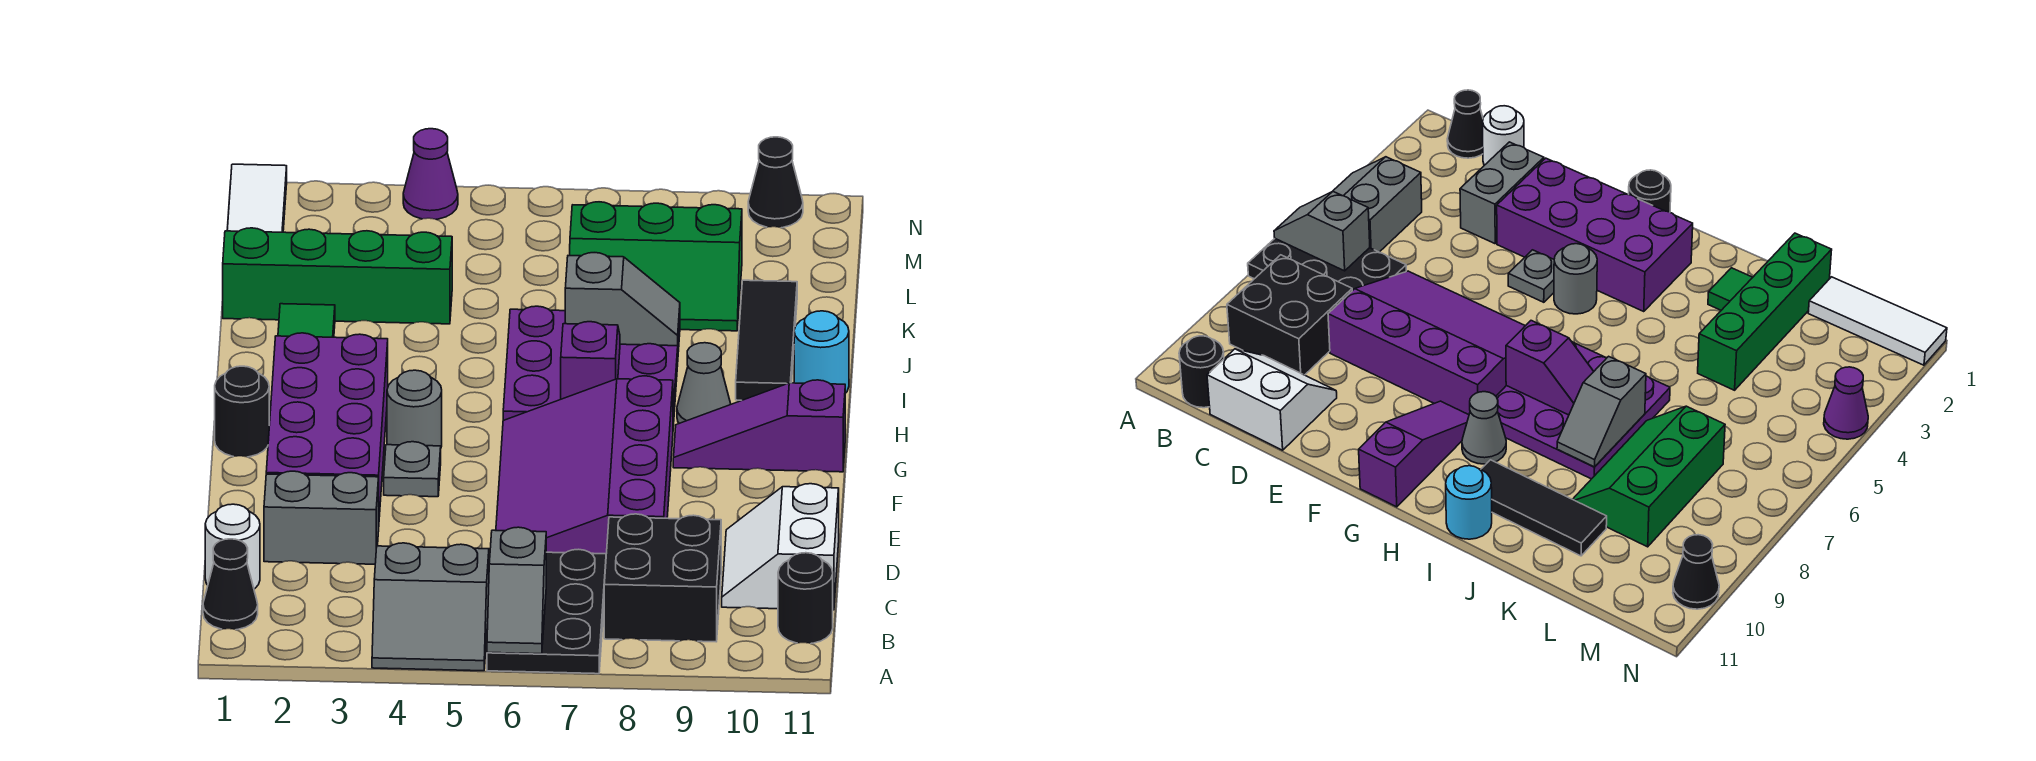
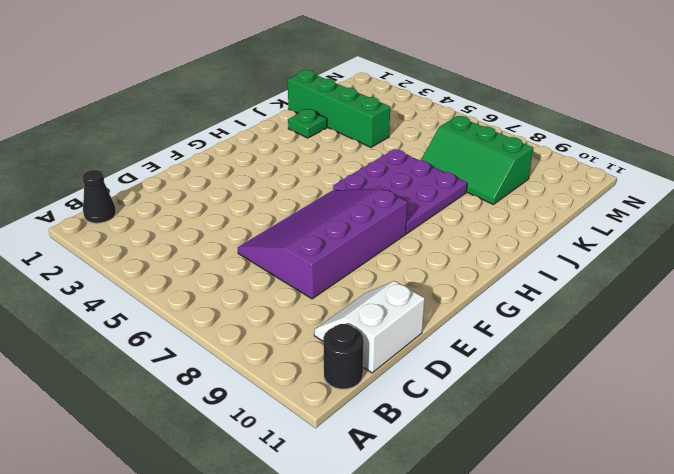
green plate J2 level 1 -> green tile J2 level 1
none -> grey slope A4:B5 level 1 top B
none -> black plate A6:C7 level 1
none -> black brick B8:C9 level 1

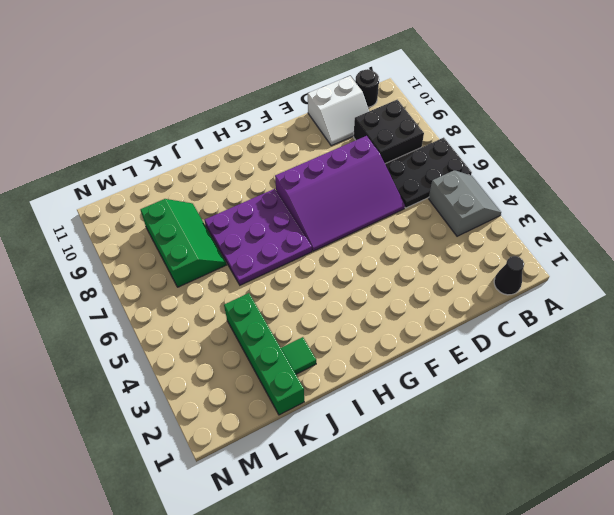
none -> white round brick C1 level 1
none -> grey brick D2:D3 level 1
none -> purple brick E2:H3 level 1

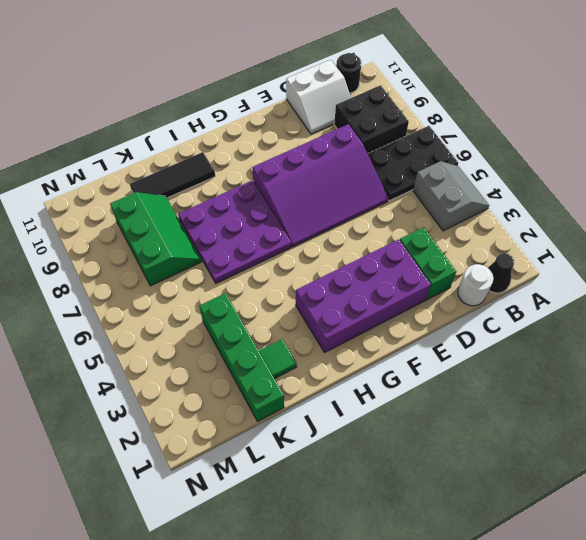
green brick D2:D3 level 1 -> grey brick D2:D3 level 1
none -> grey plate F4 level 1
none -> black round brick G1 level 1
none -> grey round brick G4 level 1

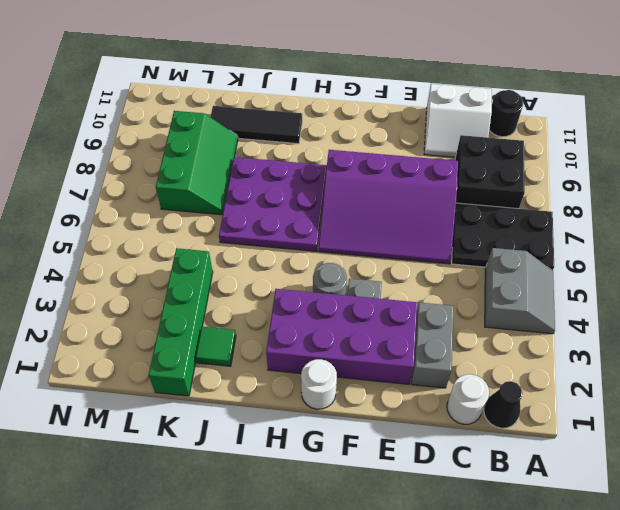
white round brick G1 level 1 -> black round brick G1 level 1
none -> purple slope G9:G11 level 1 top 11
none -> grey cone H9 level 1
none -> cyan round brick I11 level 1

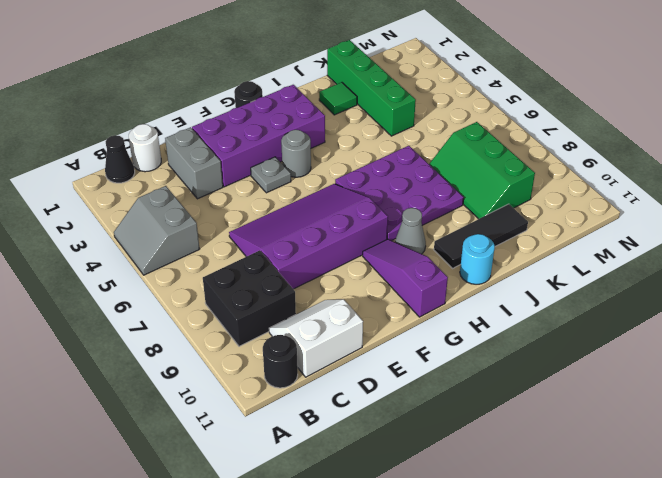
none -> black plate A6:C7 level 1
none -> white tile L1:N1 level 1
none -> purple cone N4 level 1

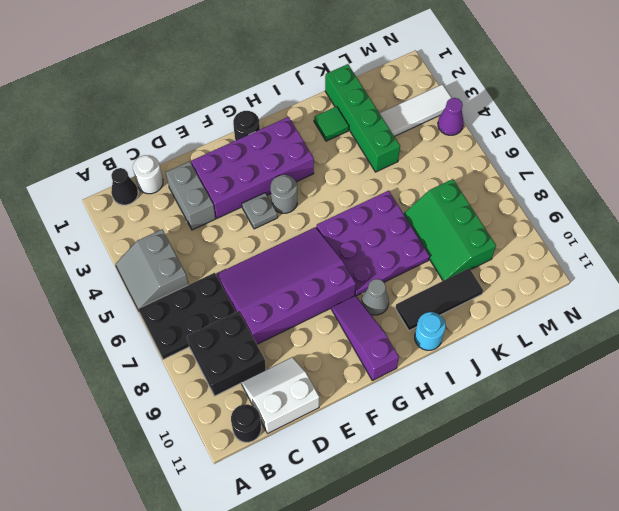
white tile L3:N3 level 1 -> white tile L1:N1 level 1
none -> black cone N10 level 1
none -> grey slope A6:B6 level 2 top B
none -> purple slope H7:I7 level 2 top H

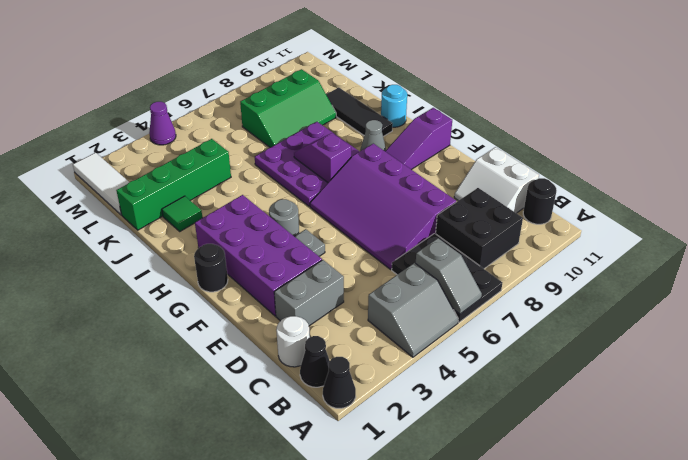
black cone A1 level 1 -> black cone N10 level 1
none -> grey slope J7:J8 level 2 top 7

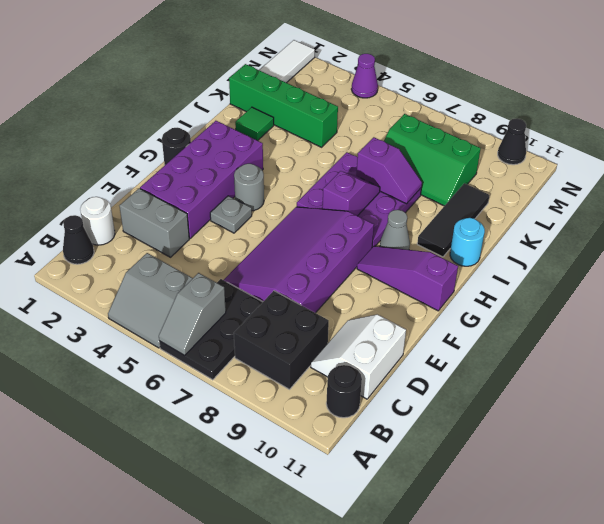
purple slope J7:J8 level 2 top 7 -> grey slope J7:J8 level 2 top 7

